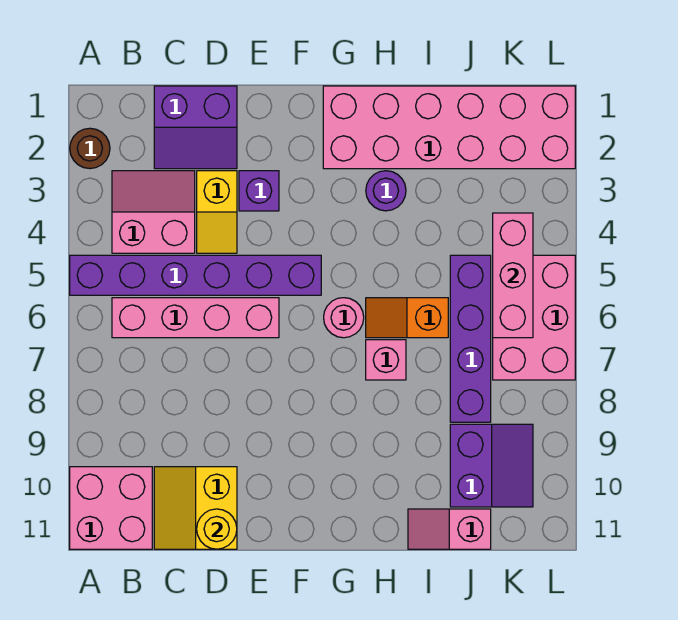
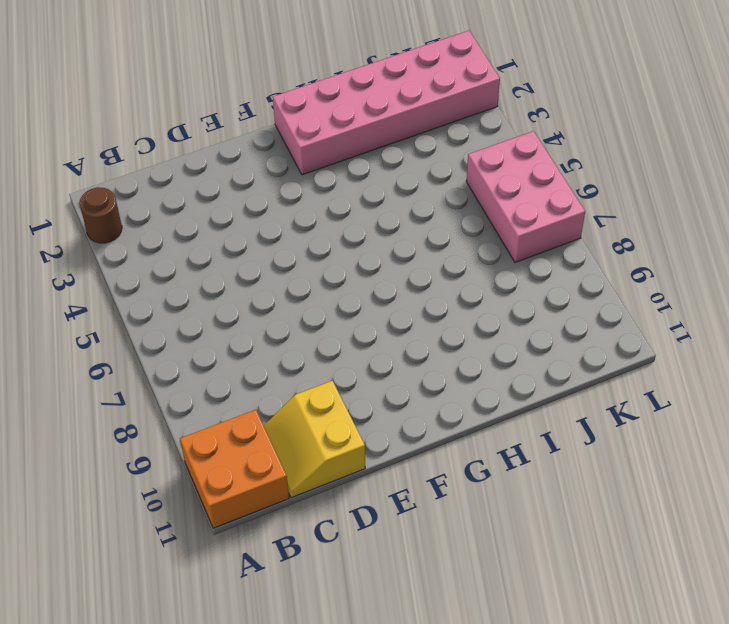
orange brick A10:B11 level 1 -> pink brick A10:B11 level 1
none -> purple brick A5:F5 level 1
none -> pink slope B3:C4 level 1 top 4
none -> pink brick B6:E6 level 1

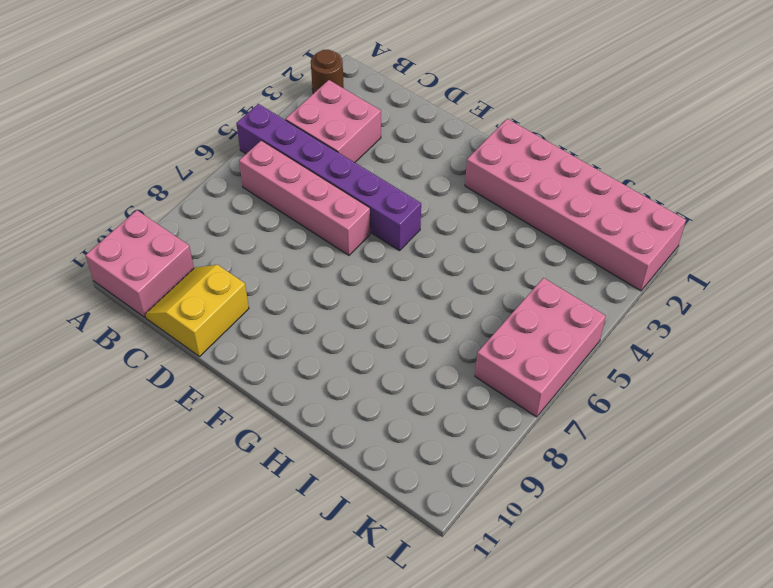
pink brick B3:C4 level 1 -> pink slope B3:C4 level 1 top 4
none -> purple slope C1:D2 level 1 top 1
none -> yellow slope D3:D4 level 1 top 3
none -> purple brick E3 level 1

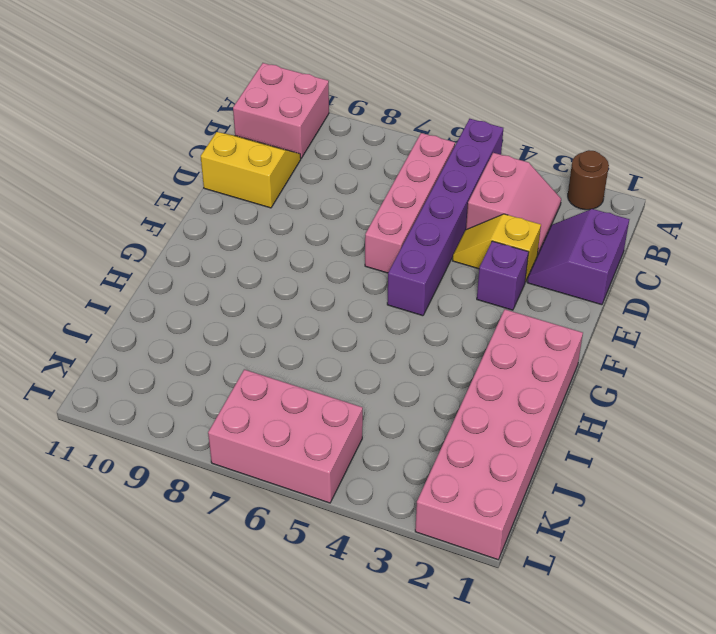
none -> pink round brick G6 level 1
none -> purple round brick H3 level 1
none -> orange slope H6:I6 level 1 top I

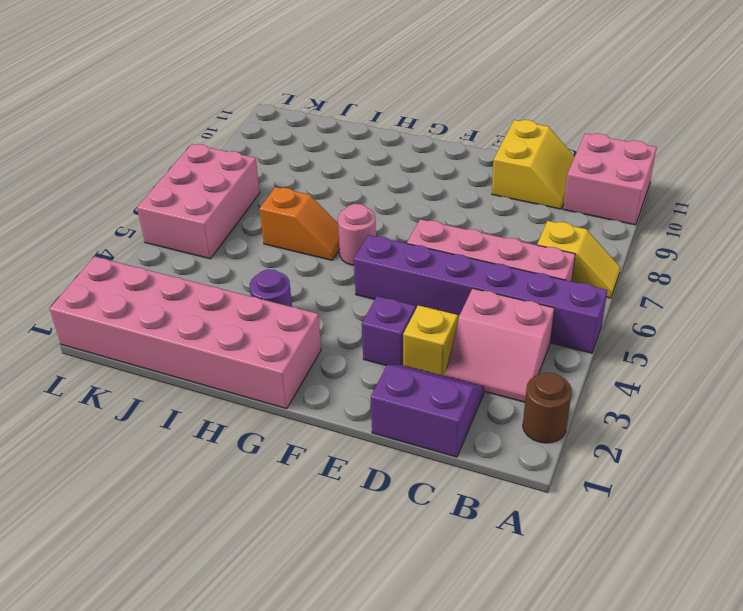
yellow slope A7:B7 level 1 top B -> none
none -> pink brick H7 level 1
none -> pink slope I11:J11 level 1 top J
none -> purple brick J5:J8 level 1

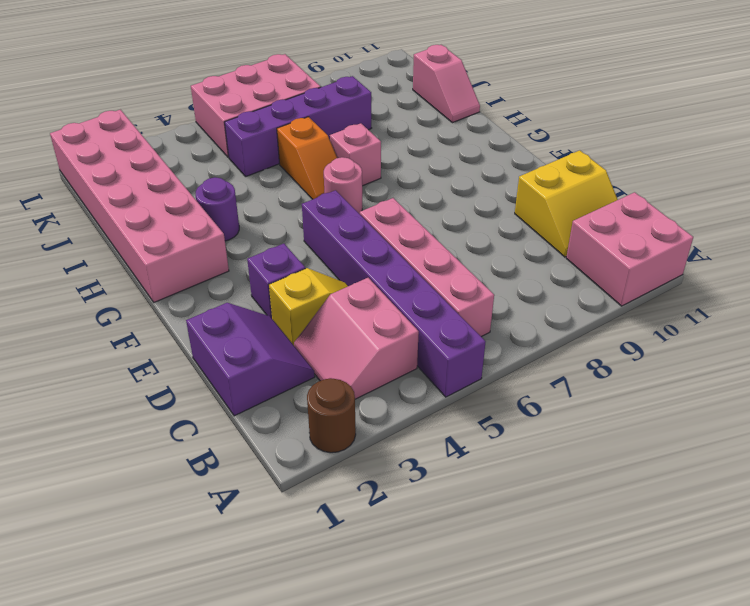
none -> purple slope J9:K10 level 1 top J
none -> yellow round brick D11 level 2
none -> pink brick K4:K6 level 2

